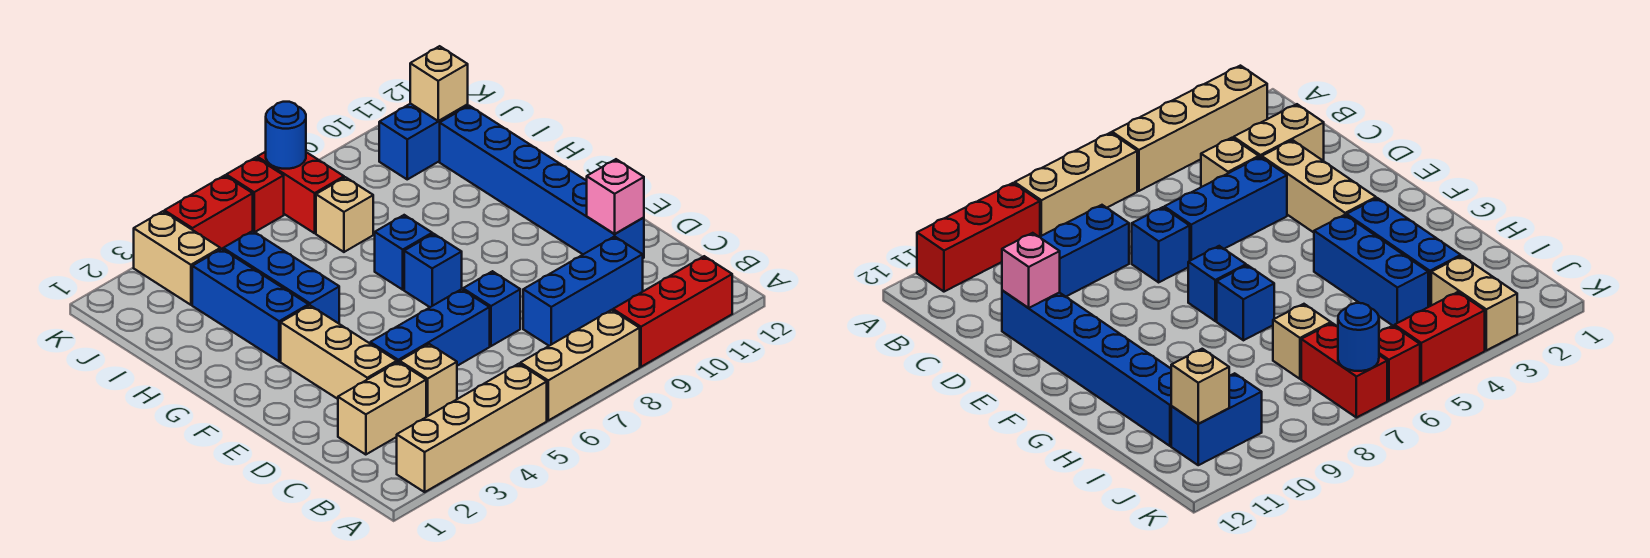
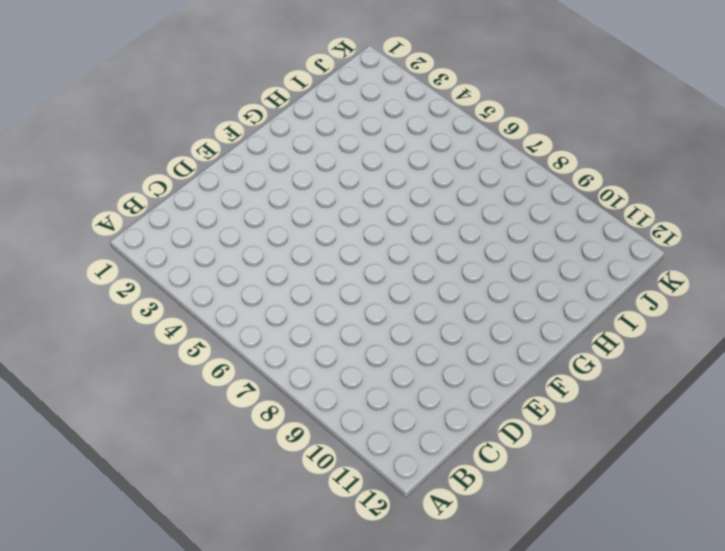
none -> tan brick A2:A5 level 1
none -> tan brick A6:A8 level 1
none -> red brick A9:A11 level 1

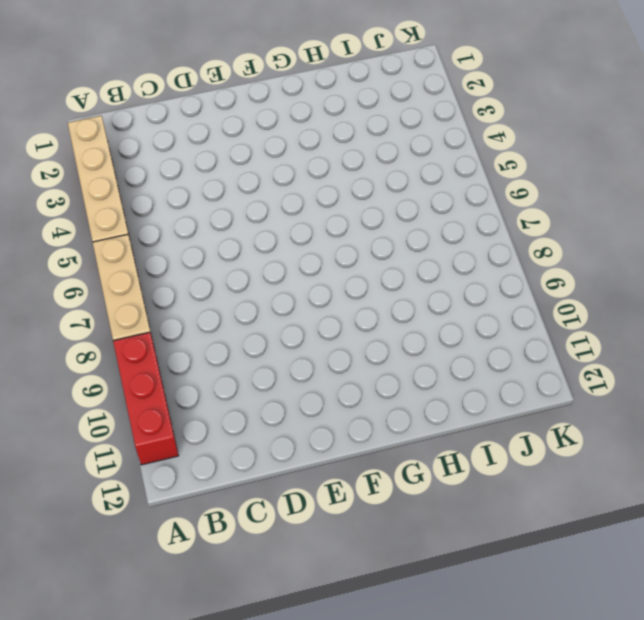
none -> tan brick C2:C3 level 1
none -> tan brick C4 level 1
none -> blue brick C8:C10 level 1

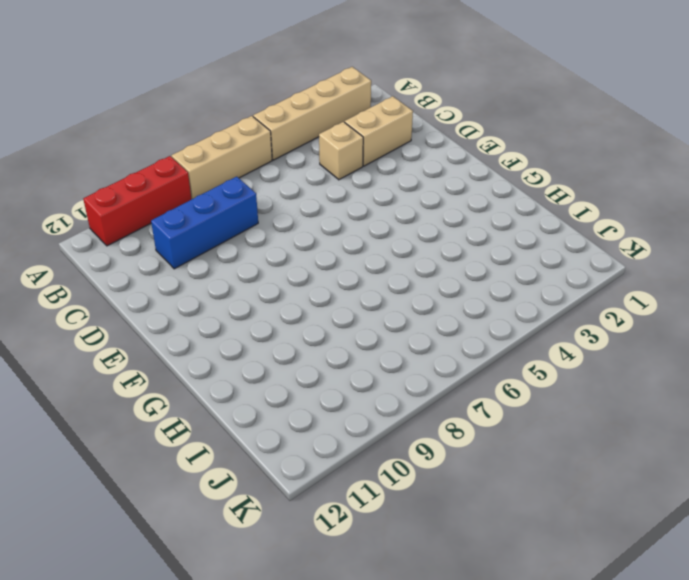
none -> tan brick D3:F3 level 1
none -> blue brick D4:D6 level 1
none -> blue brick D7 level 1

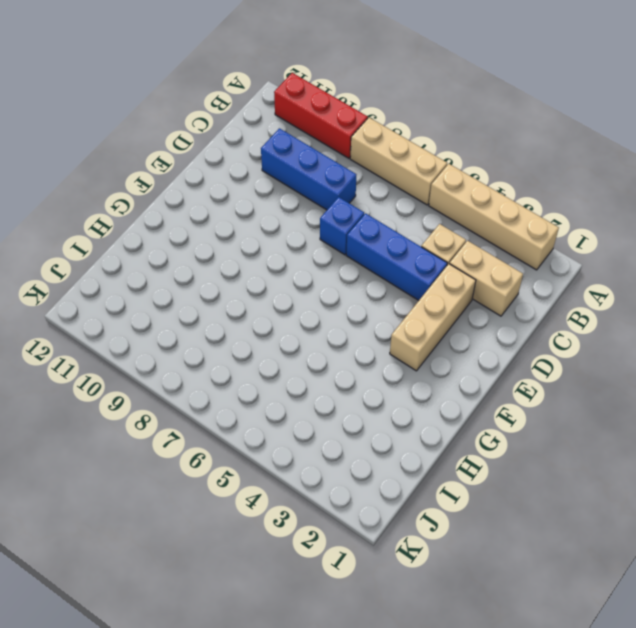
none -> blue brick D11:I11 level 1
none -> blue brick F7 level 1
none -> blue brick G3:I3 level 1

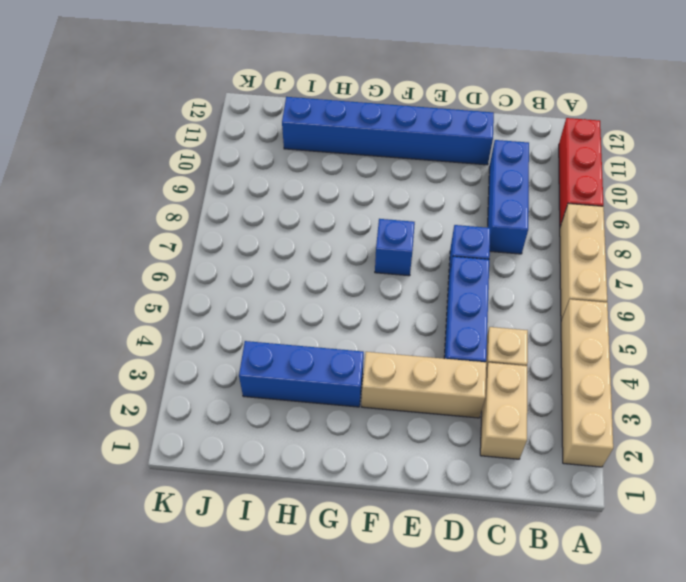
none -> blue brick G4:I4 level 1
none -> blue brick G7 level 1
none -> tan brick I7 level 1

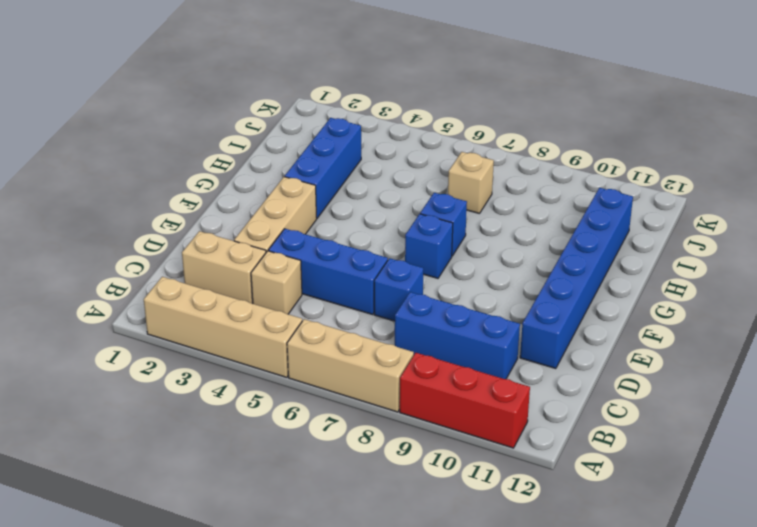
none -> blue brick G4:I4 level 1
none -> tan brick J3:K3 level 1
none -> red brick J7:K7 level 1

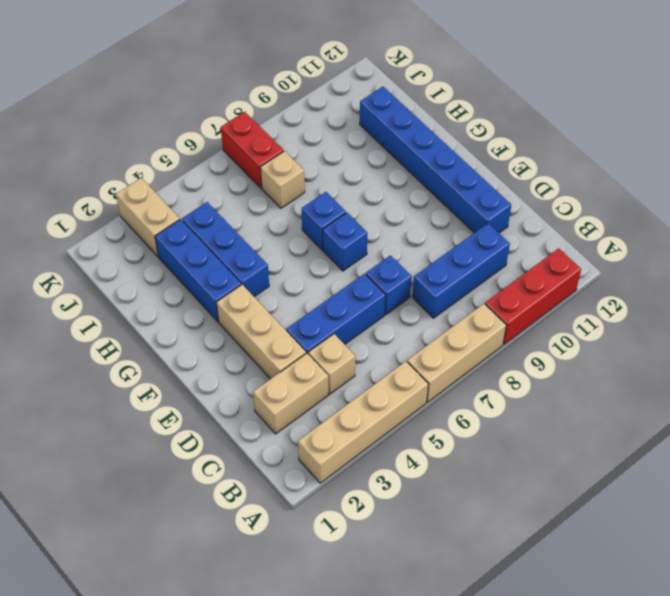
none -> blue brick J10:J11 level 1
none -> red brick K4:K5 level 1
none -> red brick K6 level 1

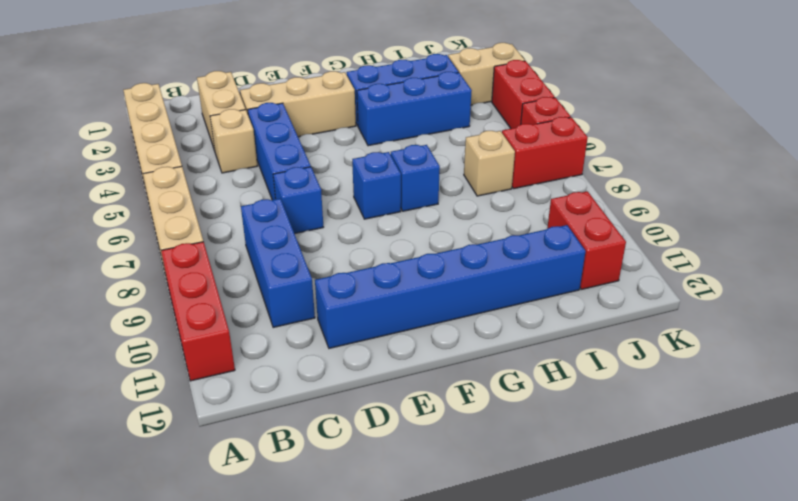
red brick J10:J11 level 1 -> blue brick J10:J11 level 1
none -> pink brick D11 level 2
none -> tan brick J11 level 2
none -> blue round brick K7 level 2

